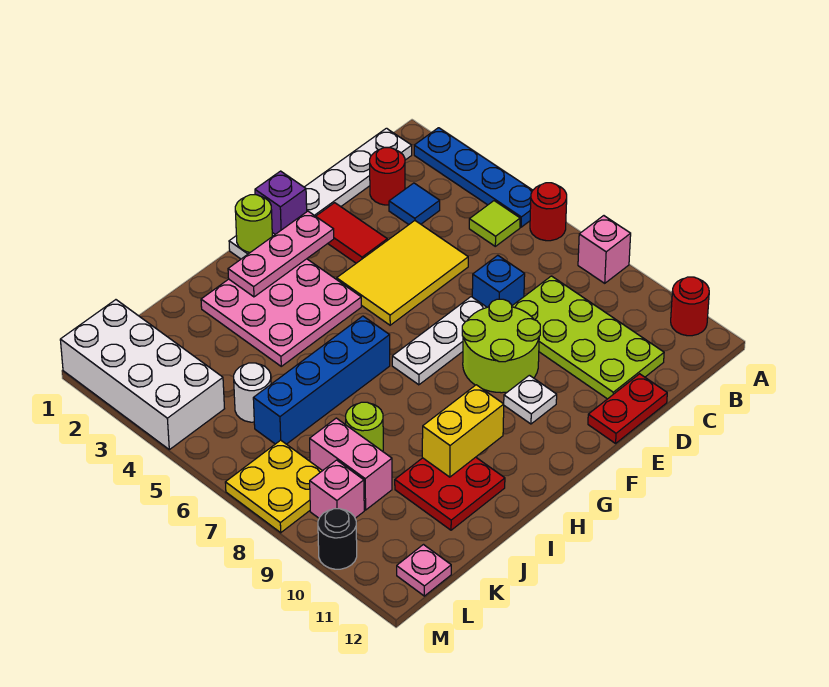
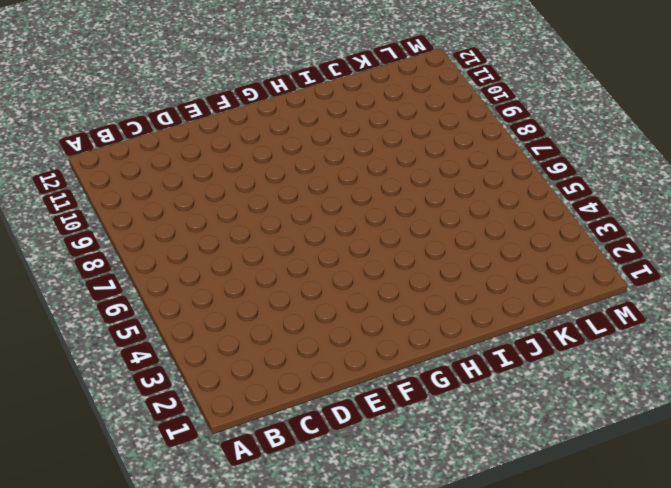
none -> blue plate A2:A5 level 1
none -> red round brick A6 level 1
none -> pink brick A8 level 1
none -> red round brick A11 level 1

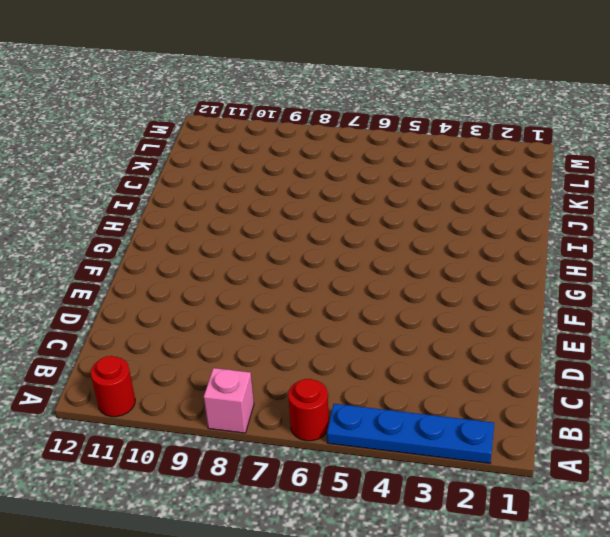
none -> white plate B1:G1 level 1
none -> lime tile B5 level 1
none -> red round brick C2 level 1
none -> blue tile C3 level 1

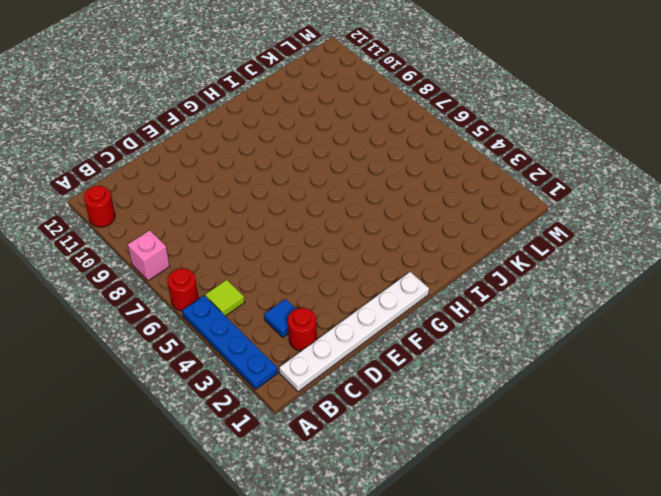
none -> lime plate C8:D11 level 1
none -> yellow tile D4:F5 level 1
none -> blue brick D7 level 1
none -> red plate D12:E12 level 1

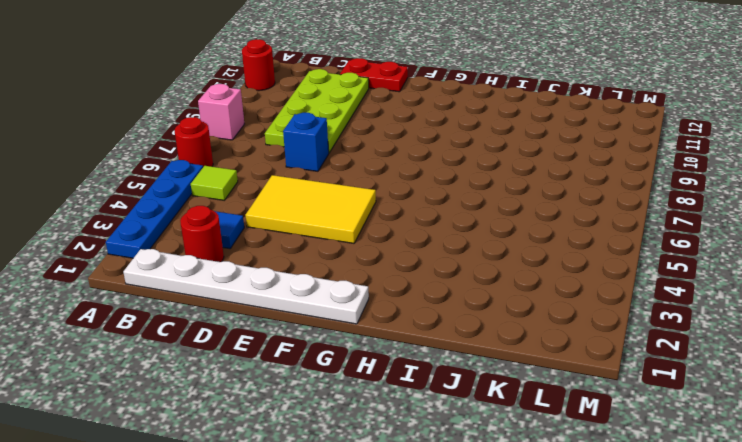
none -> red tile E2:E3 level 1
none -> white plate E7:G7 level 1
none -> lime round brick E8:F9 level 1
none -> white plate F10 level 1

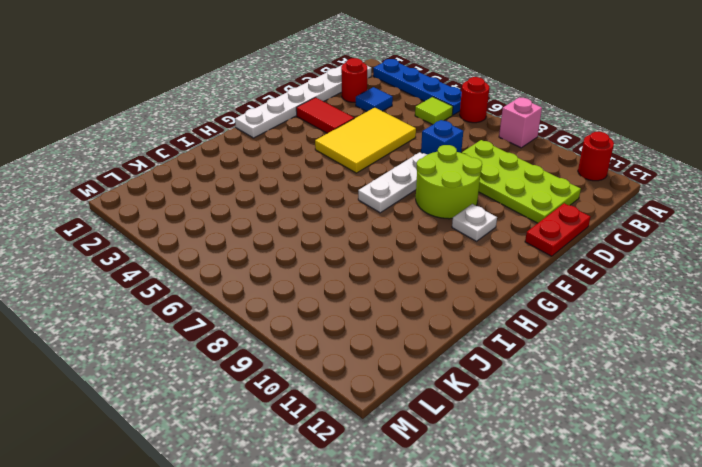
none -> pink plate G2:I4 level 1
none -> blue brick H6:K6 level 1
none -> red plate I10:J11 level 1
none -> lime round brick J8 level 1

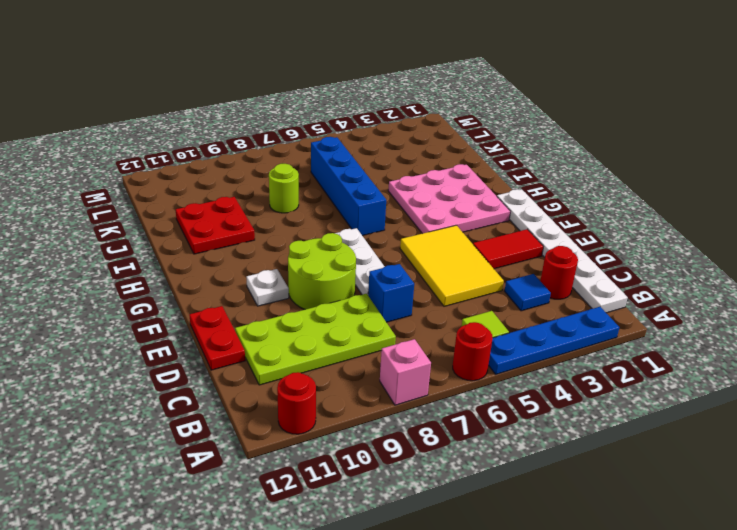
none -> white round brick K5 level 1
none -> pink brick K8:K9 level 1
none -> white brick L1:M4 level 1
none -> yellow plate L7:M8 level 1

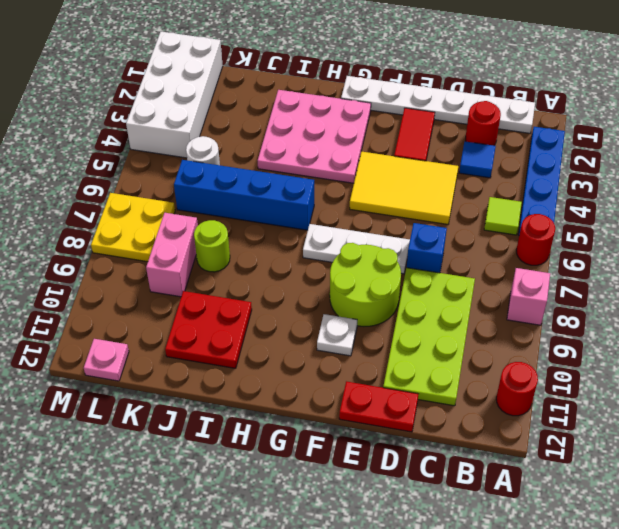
none -> pink brick L9 level 1
none -> black round brick M10 level 1
none -> purple brick F1 level 2
none -> pink plate F2:H2 level 2

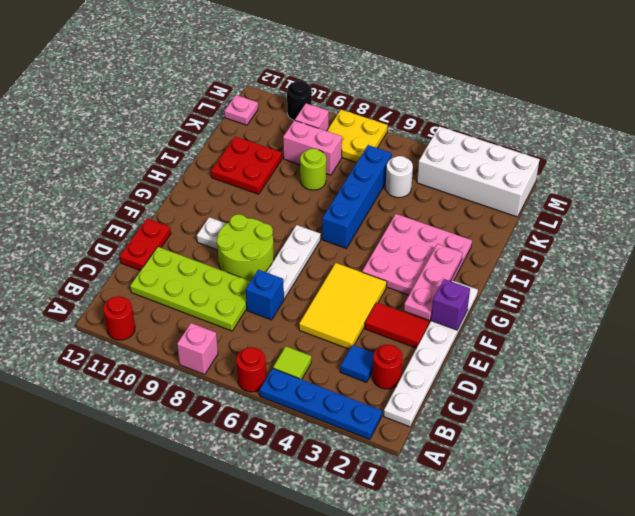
none -> lime round brick G1 level 2
none -> yellow brick H10:I10 level 2

